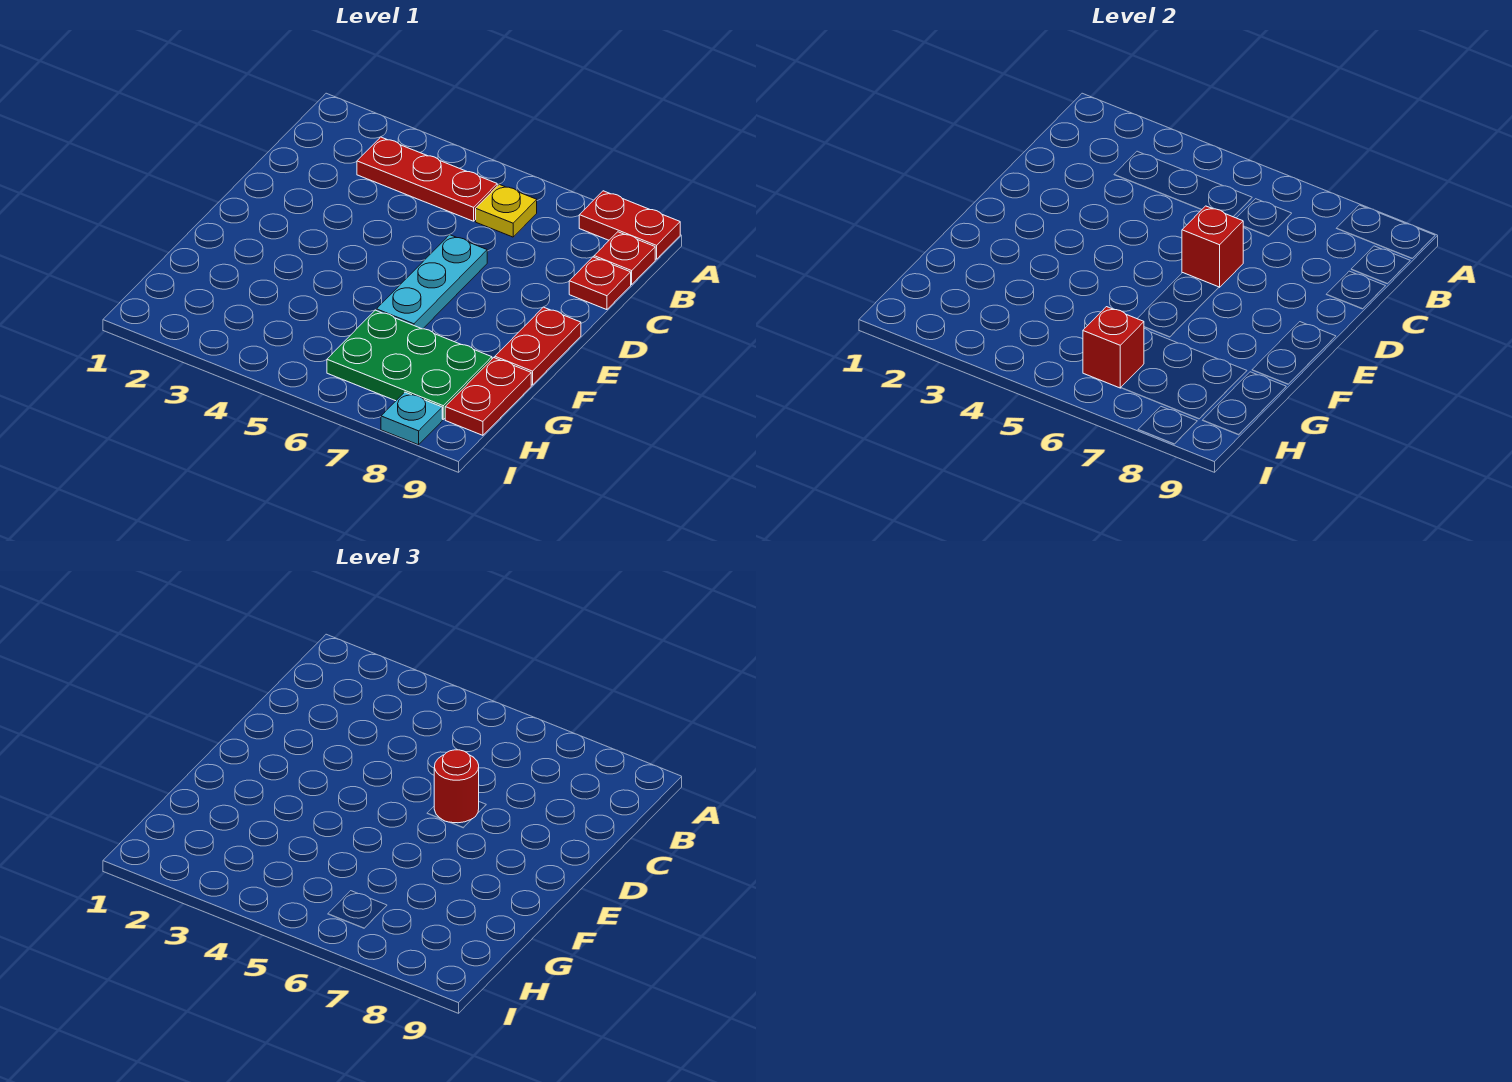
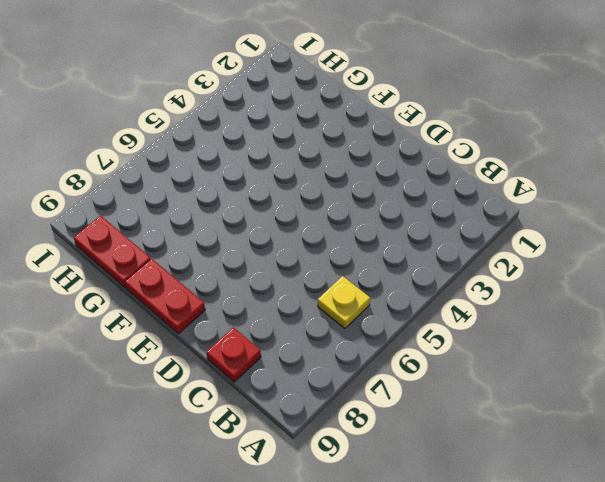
none -> red plate A8:A9 level 1
none -> red plate B3:B5 level 1
none -> red plate B9 level 1

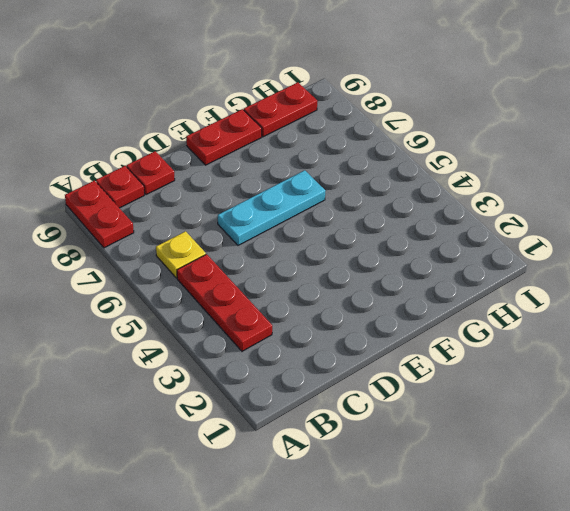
none -> green plate G6:H8 level 1
none -> cyan plate I8 level 1
none -> red brick D6 level 2

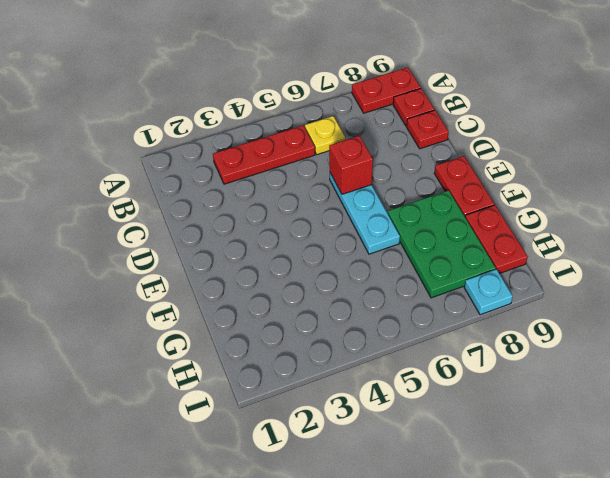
green plate F7:H8 level 1 -> green plate G6:H8 level 1
none -> red brick H6 level 2
none -> red round brick D6 level 3

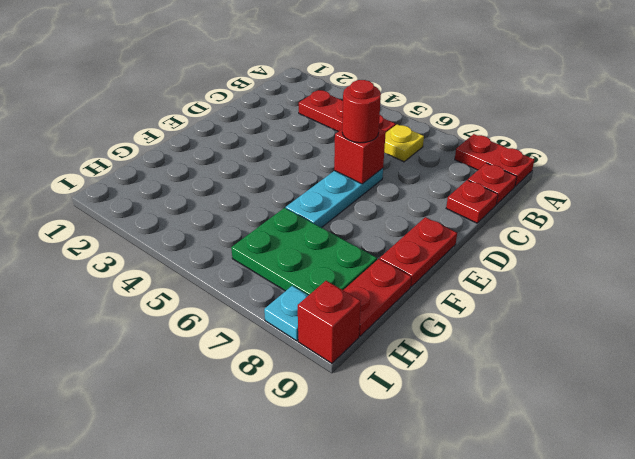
red brick I9 level 1 -> red brick H6 level 2

